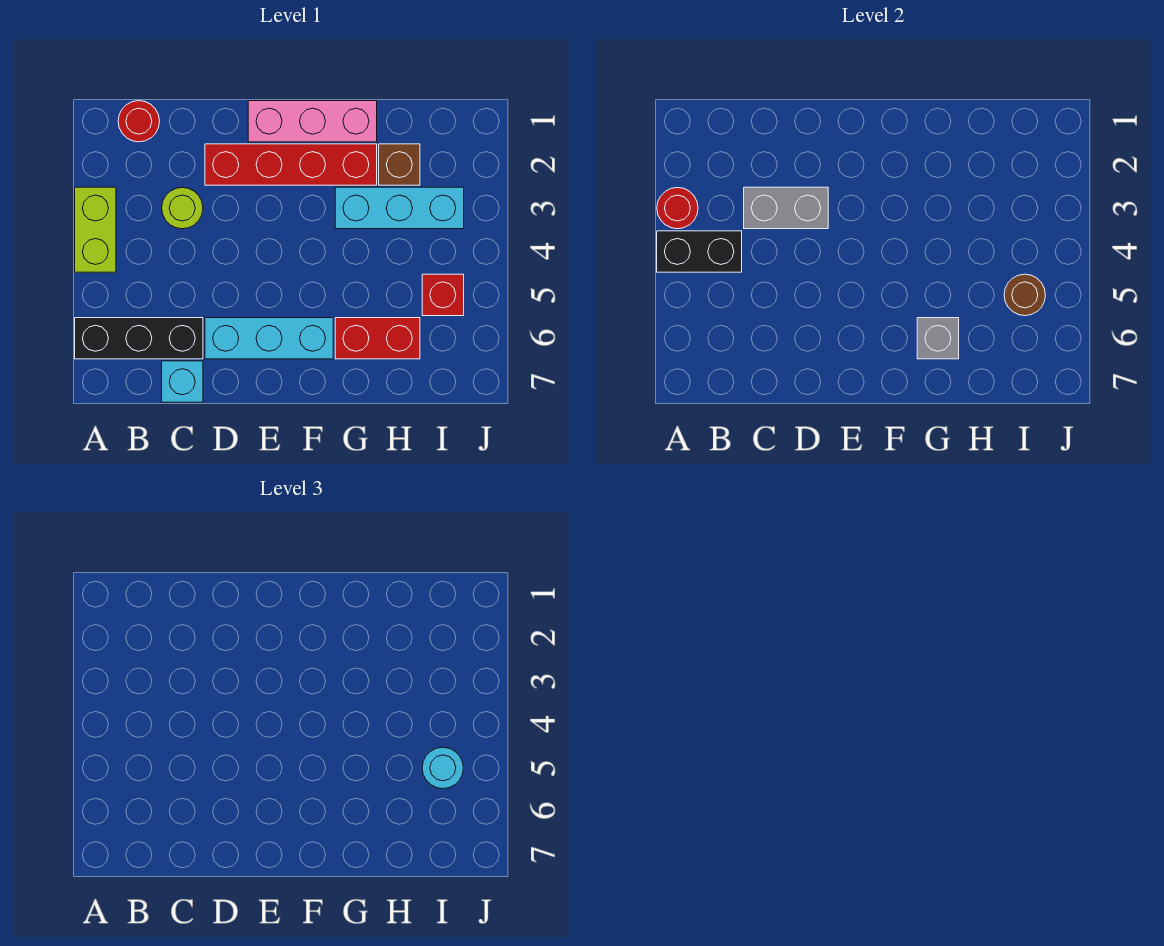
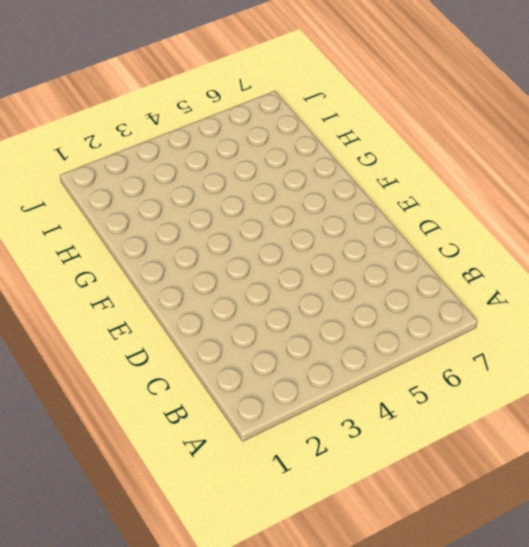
none -> lime brick A3:A4 level 1
none -> black brick A6:C6 level 1
none -> red round brick B1 level 1

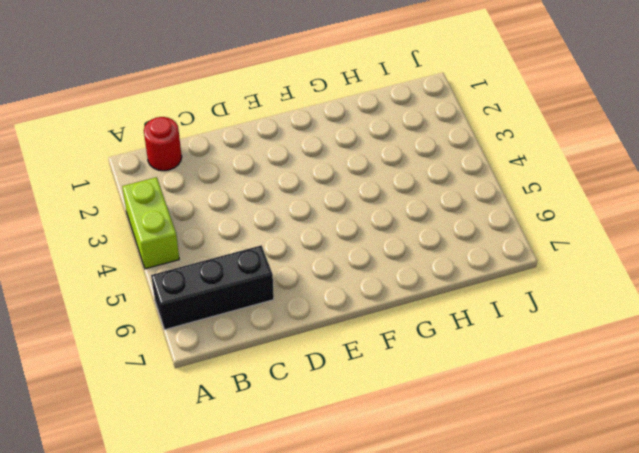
none -> lime round brick C3 level 1
none -> cyan brick C7 level 1
none -> red brick D2:G2 level 1

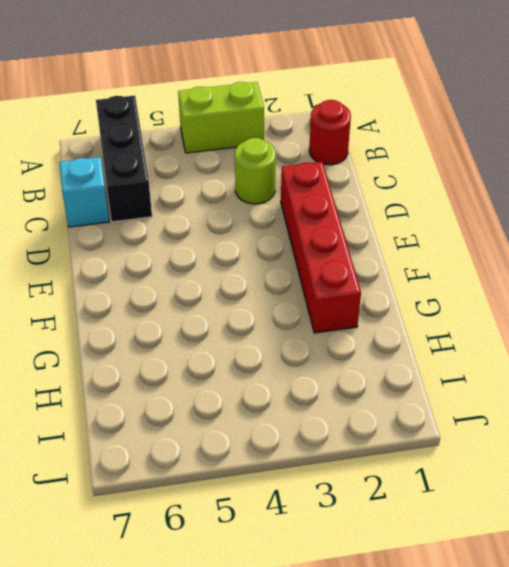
none -> cyan brick D6:F6 level 1
none -> pink brick E1:G1 level 1
none -> cyan brick G3:I3 level 1

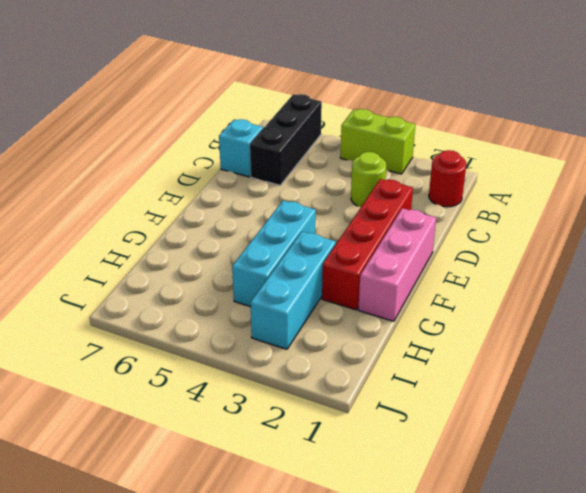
cyan brick F4:H4 level 1 -> cyan brick D6:F6 level 1
none -> red brick G6:H6 level 1
none -> brown brick H2 level 1
none -> red brick I5 level 1

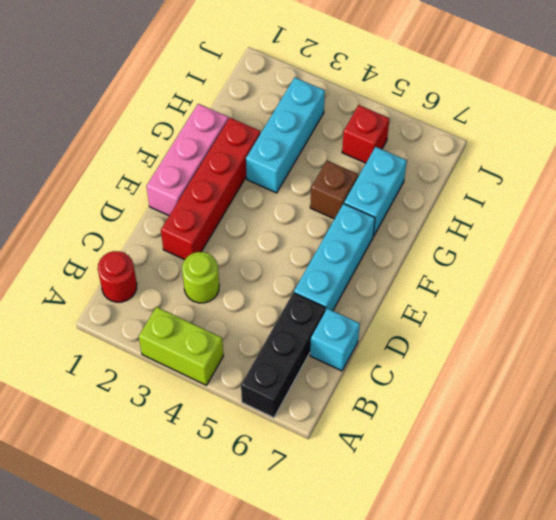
brown brick G5 level 1 -> brown brick H2 level 1
cyan brick G6:H6 level 1 -> red brick G6:H6 level 1
none -> red round brick A3 level 2
none -> black brick A4:B4 level 2
none -> grey brick C3:D3 level 2

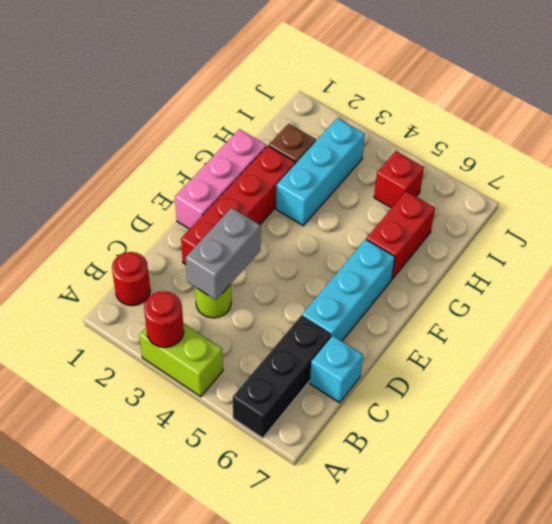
none -> black brick A4:B4 level 2
none -> grey brick G6 level 2
none -> brown round brick I5 level 2

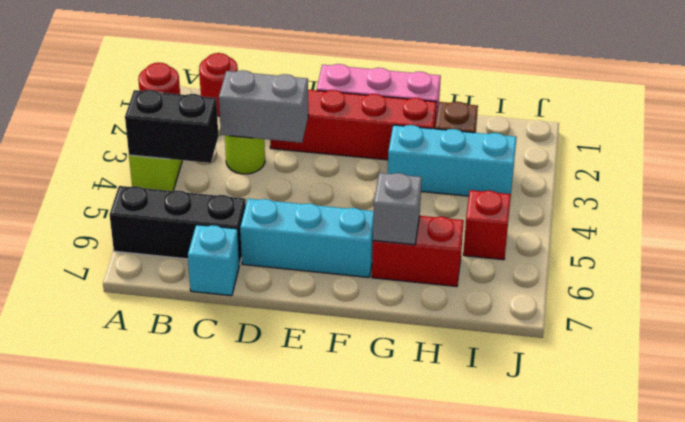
none -> brown round brick I5 level 2
none -> cyan round brick I5 level 3

